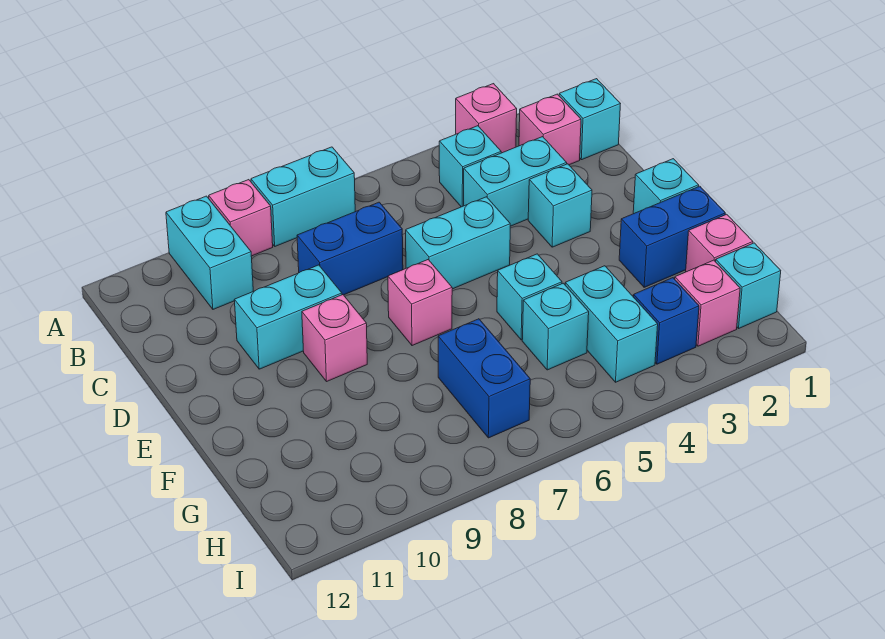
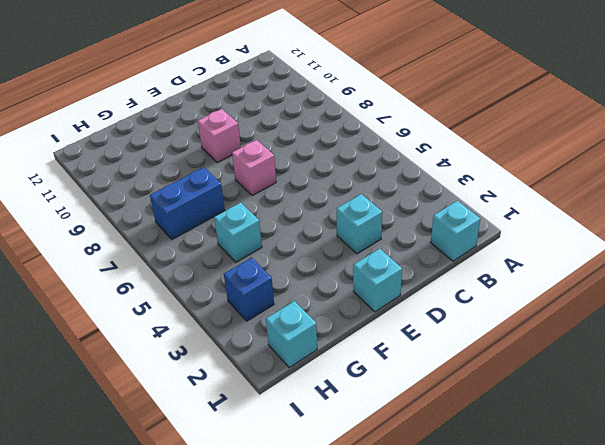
none -> pink brick A3 level 1
none -> cyan brick A7:A8 level 1
none -> pink brick A9 level 1

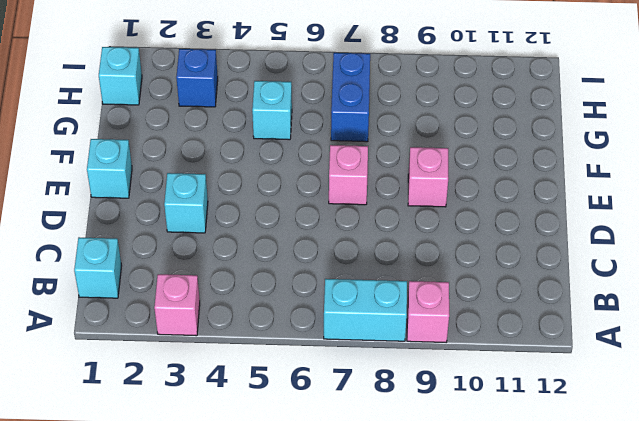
none -> cyan brick A10:B10 level 1
none -> pink brick B2 level 1
none -> cyan brick B4 level 1

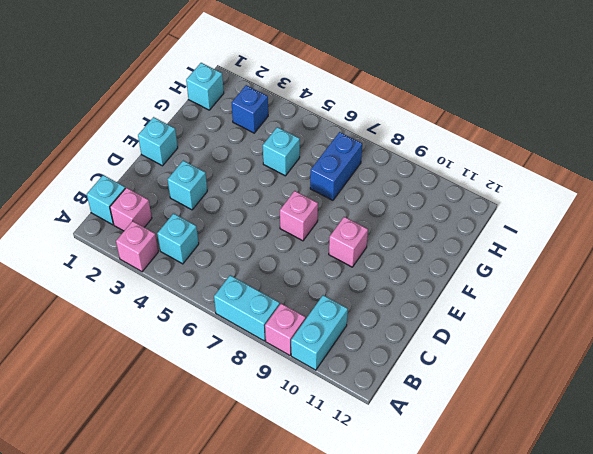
none -> cyan brick C3:C4 level 1
none -> blue brick C7:C8 level 1
none -> cyan brick D5:D6 level 1

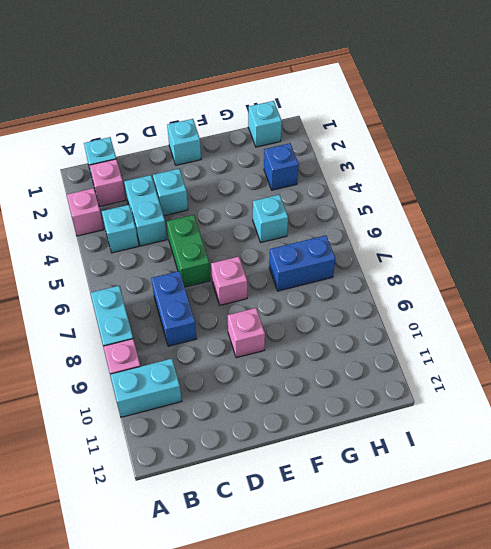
green brick D5:D6 level 1 -> cyan brick D5:D6 level 1
none -> cyan brick D9:D10 level 1
none -> blue brick F1:F2 level 1
none -> cyan brick F5 level 1

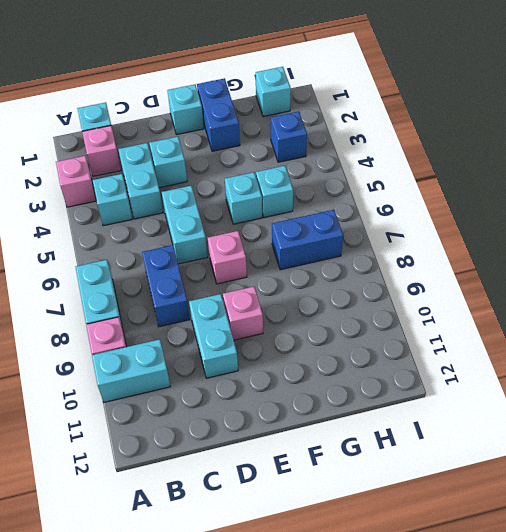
none -> pink brick G1 level 1
none -> cyan brick G4:H4 level 1
none -> pink brick H2 level 1

